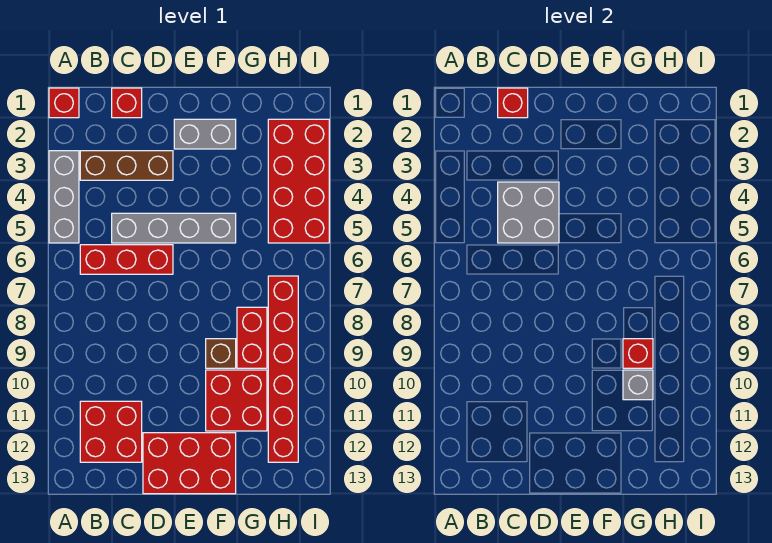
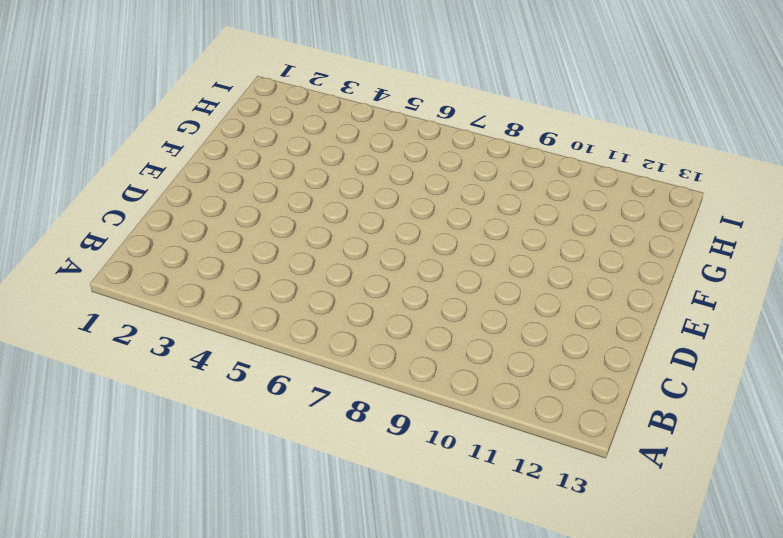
none -> red brick A1 level 1
none -> grey brick A3:A5 level 1
none -> brown brick B3:D3 level 1

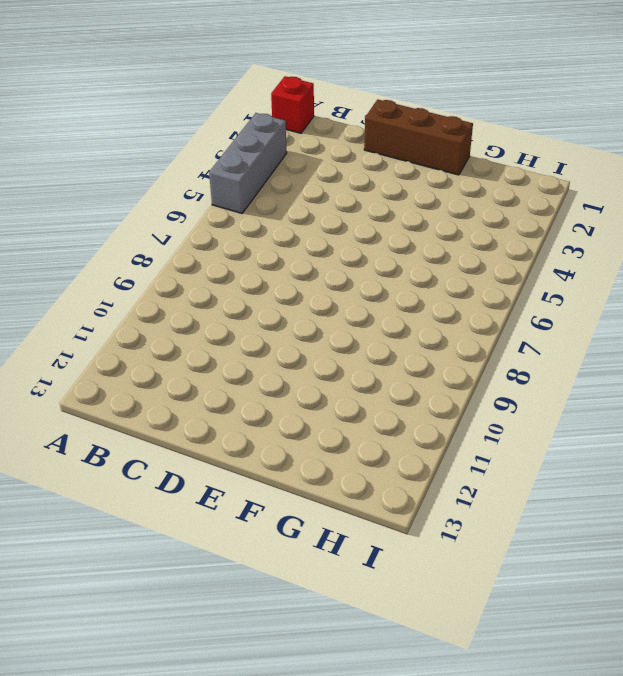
brown brick D1:F1 level 1 -> brown brick B3:D3 level 1
none -> red brick B6:D6 level 1
none -> red brick B11:C12 level 1
none -> red brick C1 level 1

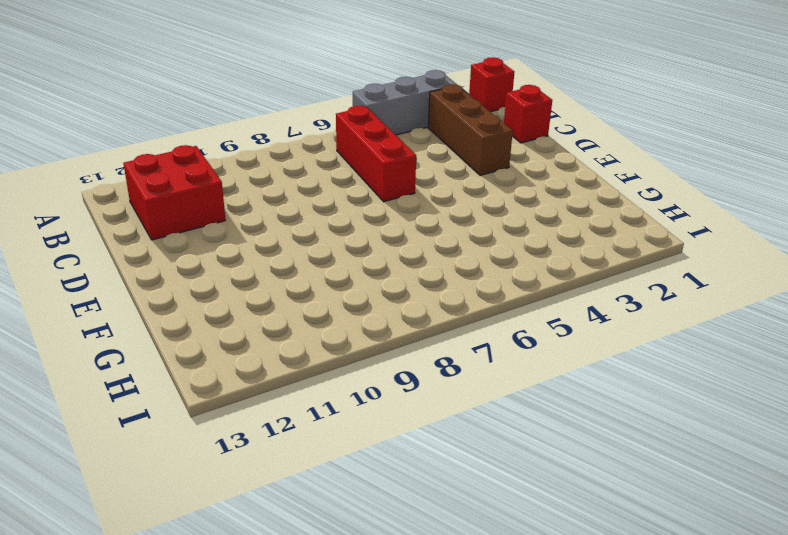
none -> grey brick C5:F5 level 1
none -> red brick D12:F13 level 1
none -> grey brick E2:F2 level 1

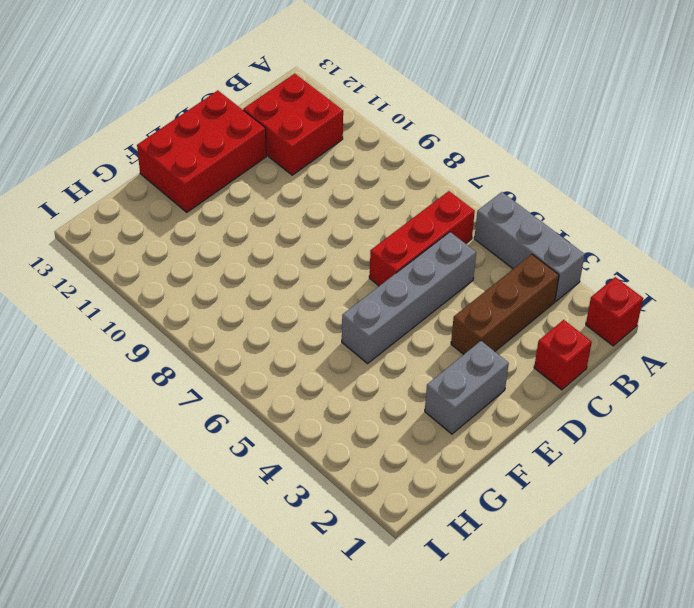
none -> brown brick F9 level 1
none -> red brick F10:G11 level 1
none -> red brick G8:G9 level 1

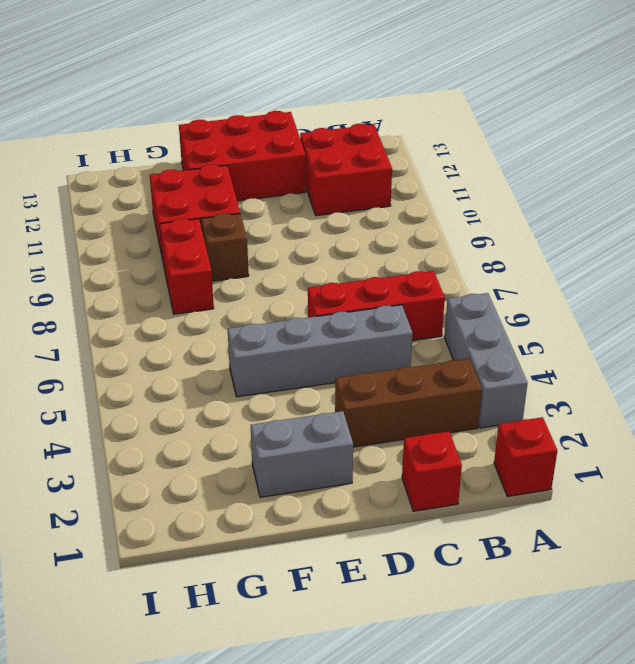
none -> red brick H2:I5 level 1
none -> red brick H7:H12 level 1
none -> red brick C1 level 2

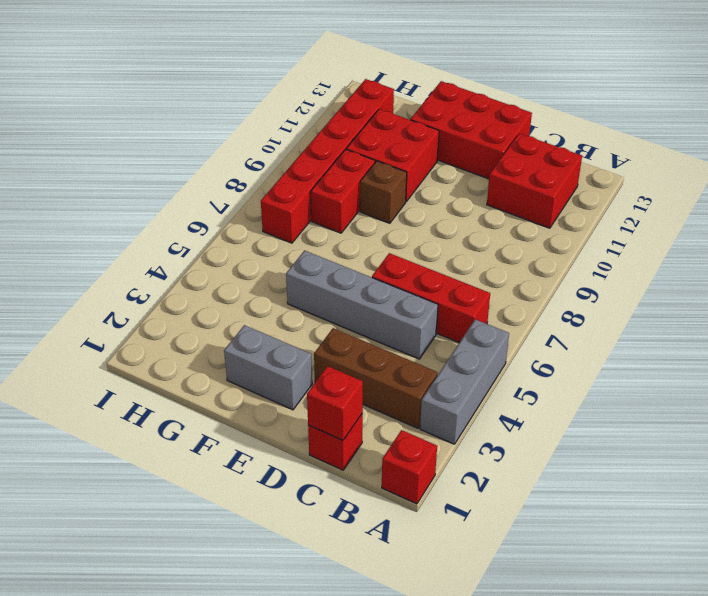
none -> red brick H2:I5 level 1
none -> grey brick C4:D5 level 2
none -> red brick G9 level 2

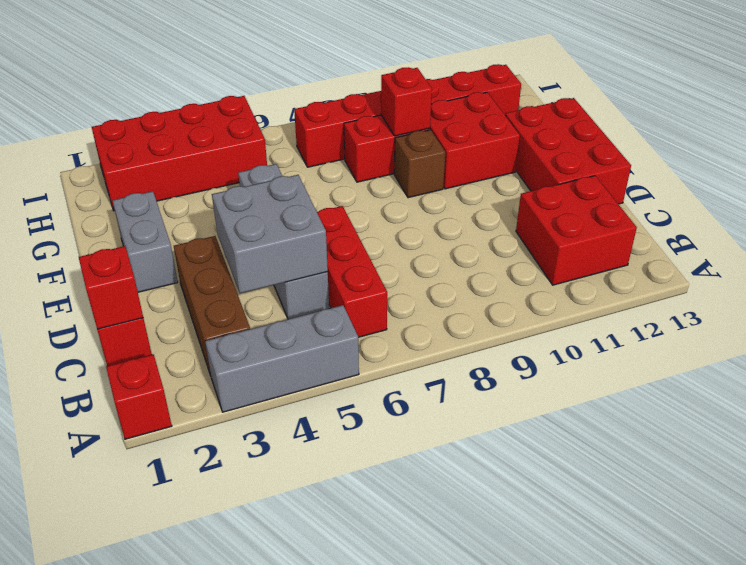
none -> grey brick G10 level 2

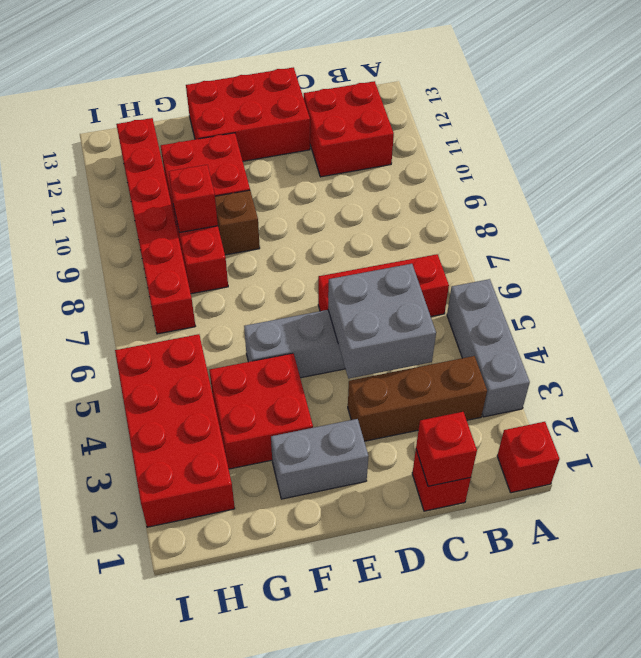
red brick F3:G4 level 1 -> none
none -> grey brick G10 level 2

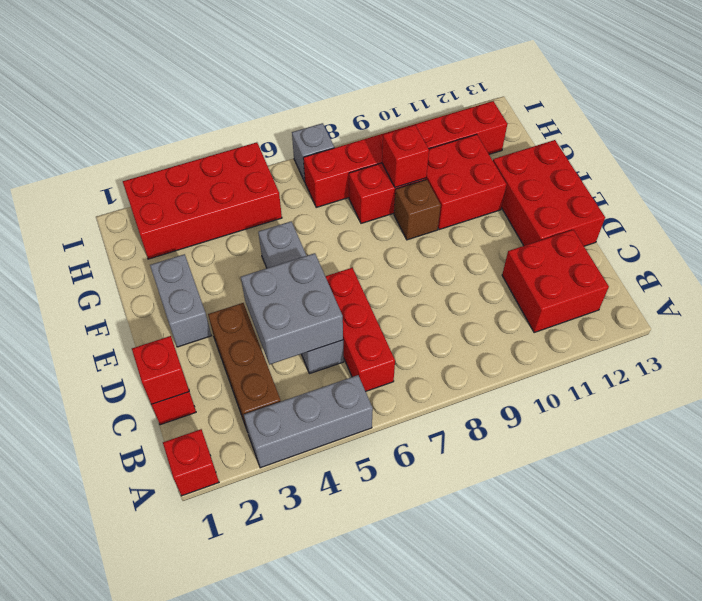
grey brick I7 level 1 -> grey brick G10 level 2

